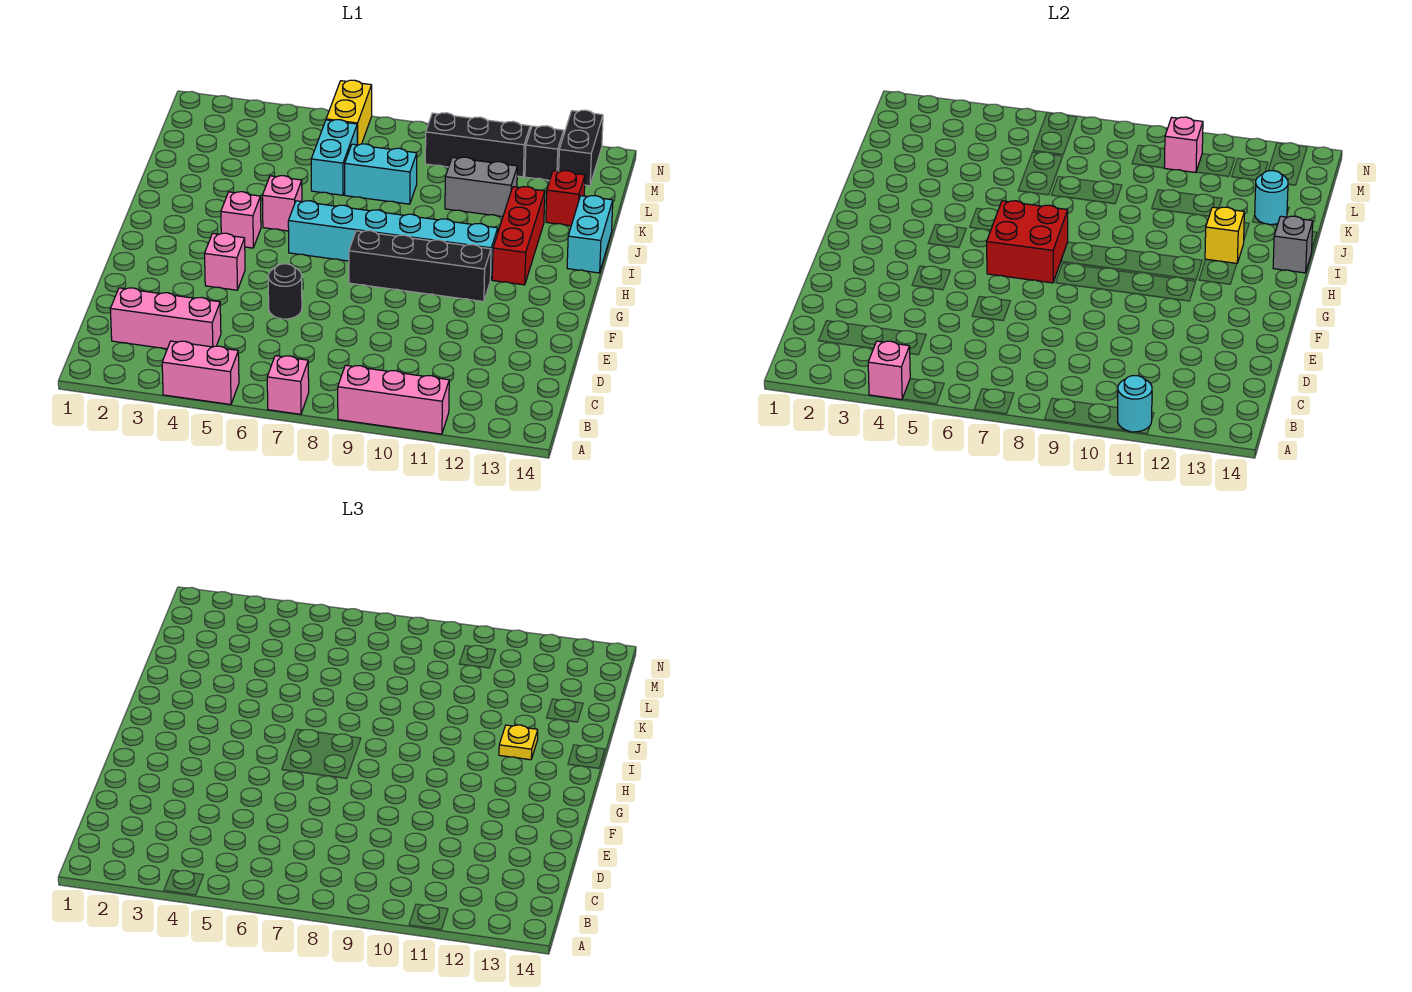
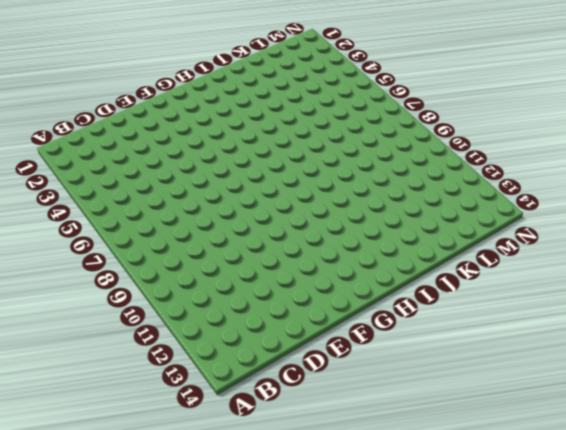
none -> pink brick A4:A5 level 1
none -> pink brick A7 level 1
none -> pink brick A9:A11 level 1

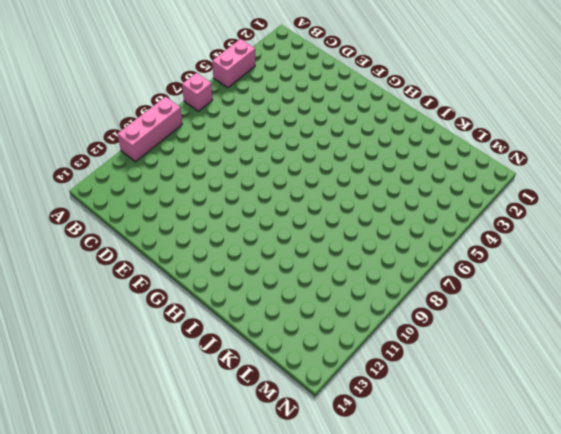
none -> pink brick C2:C4 level 1
none -> black round brick E6 level 1
none -> pink brick F4 level 1

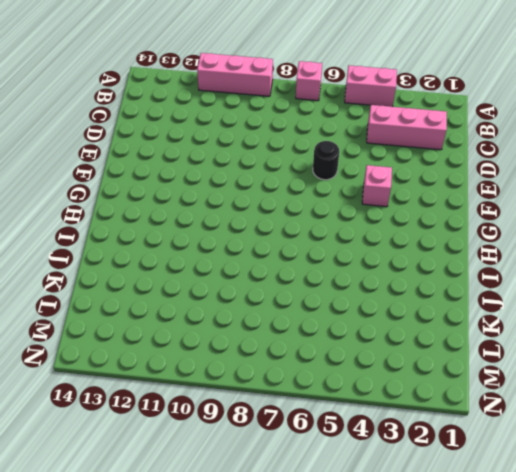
none -> black brick G8:G11 level 1
none -> pink brick H4 level 1
none -> cyan brick H6:H11 level 1

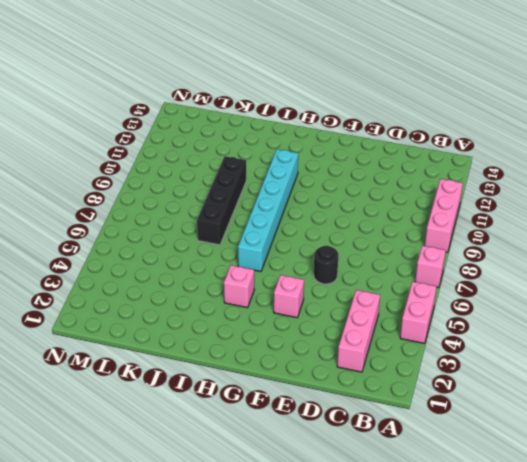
black brick J7:J10 level 1 -> black brick G8:G11 level 1
none -> red brick H12:J12 level 1
none -> pink brick I5 level 1
none -> cyan brick I14:J14 level 1

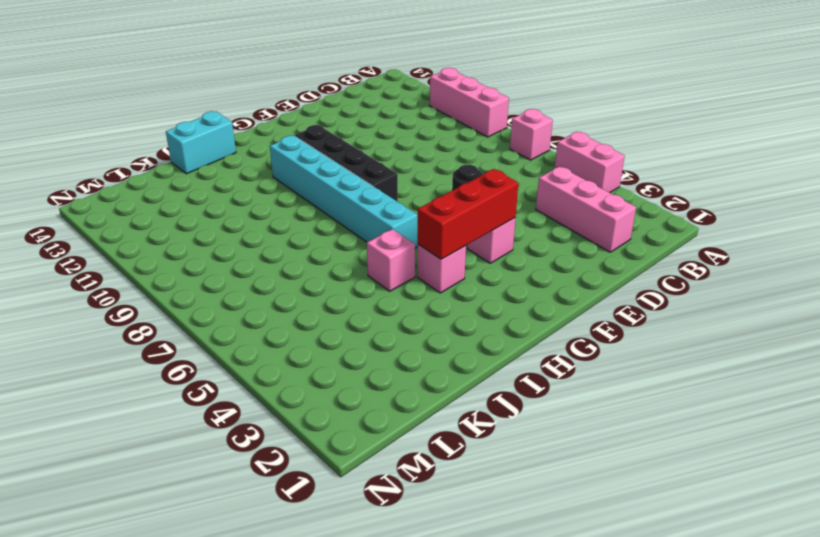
red brick F4:H4 level 2 -> red brick H12:J12 level 1
none -> cyan brick K6:L6 level 1
none -> cyan brick K7:K8 level 1
none -> grey brick K10:K11 level 1

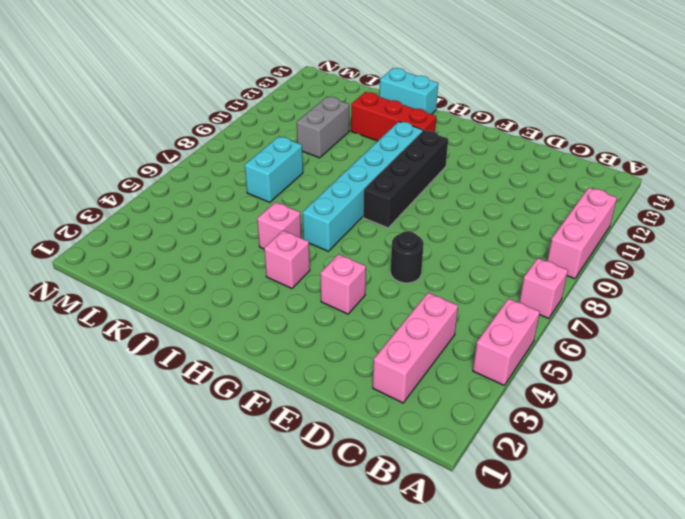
none -> cyan brick K6:L6 level 1
none -> red brick K13 level 1
none -> yellow brick M6:N6 level 1

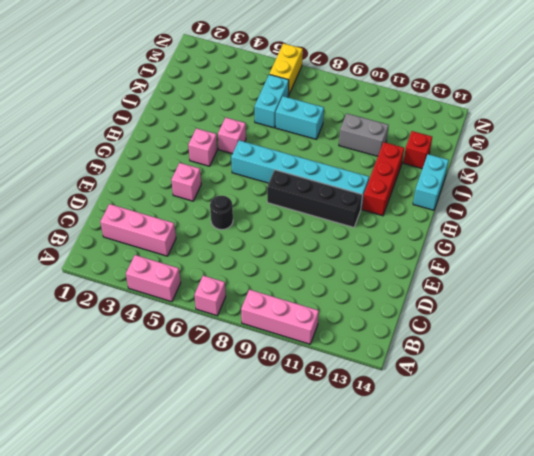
none -> black brick M9:M11 level 1
none -> black brick M12 level 1
none -> black brick M13:N13 level 1

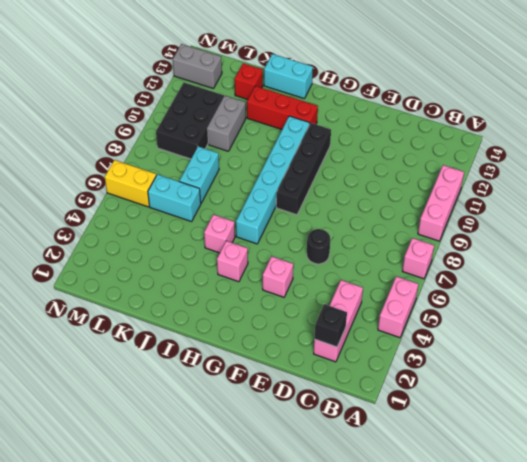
black brick C2 level 2 -> black brick M12 level 1
black brick L9:M11 level 1 -> black brick M9:M11 level 1
grey brick M13:N13 level 1 -> black brick M13:N13 level 1
none -> pink brick A4 level 2
none -> cyan round brick A11 level 2
none -> red brick G6:H7 level 2

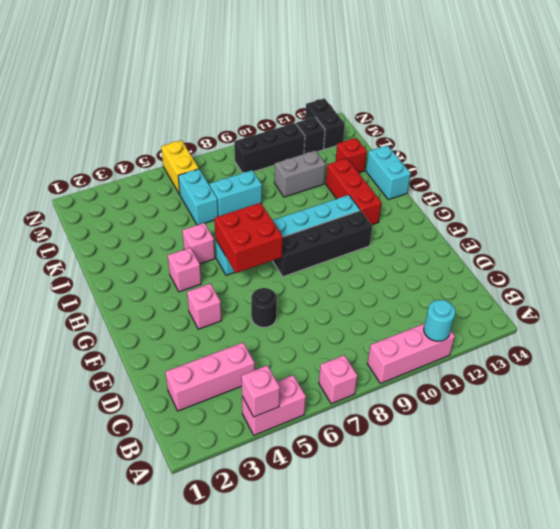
none -> yellow brick I12 level 2
none -> grey brick I14 level 2
none -> cyan round brick K13 level 2

